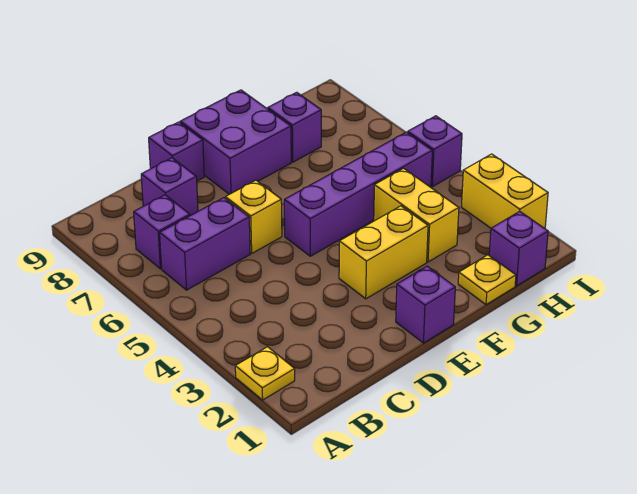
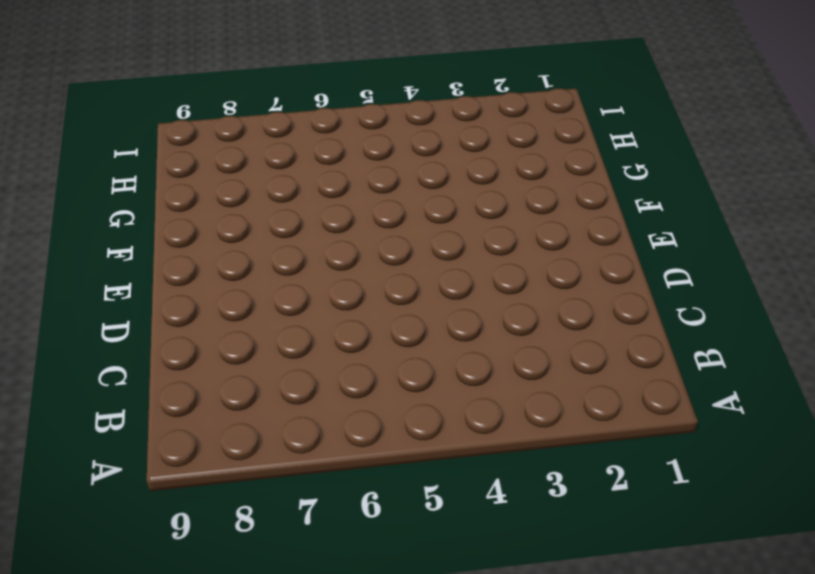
none -> yellow plate A2 level 1
none -> purple brick B6:C6 level 1
none -> purple brick B7 level 1

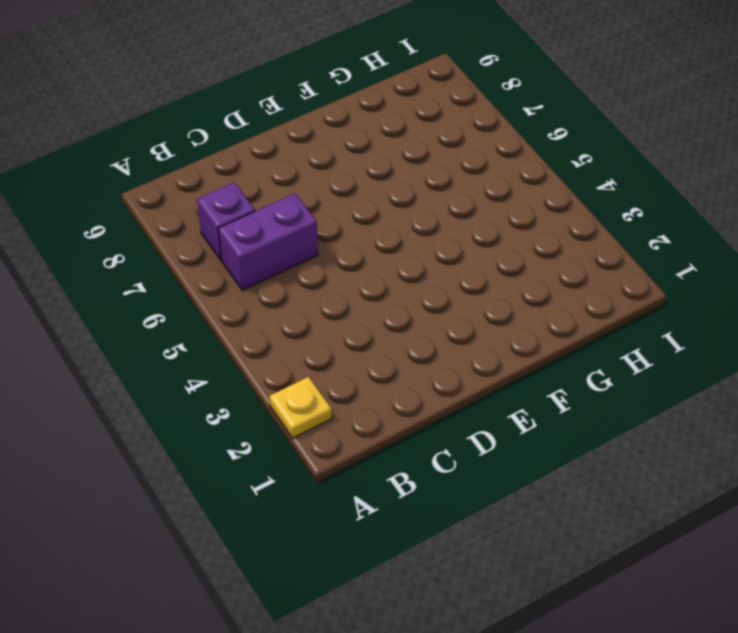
none -> purple brick C8 level 1
none -> yellow brick D6 level 1
none -> purple brick D9 level 1

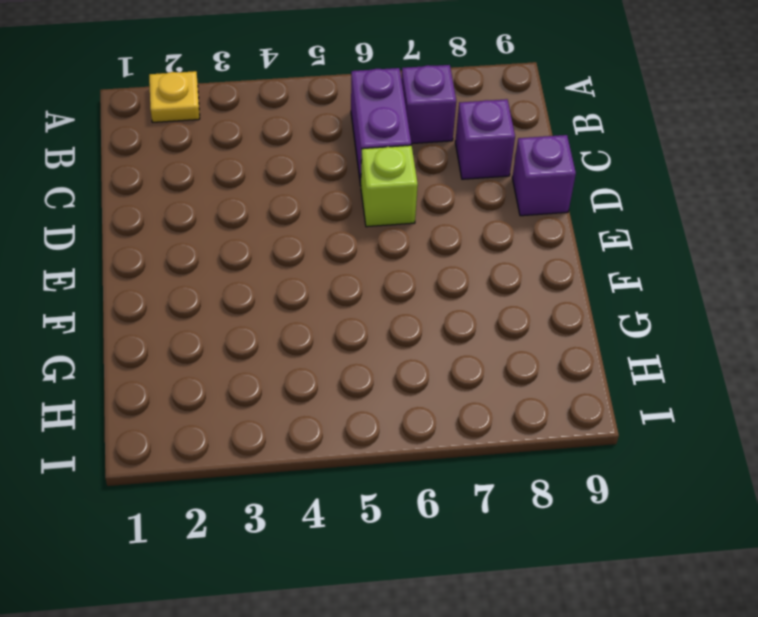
lime brick D6 level 1 -> yellow brick D6 level 1
none -> purple brick E1 level 1
none -> yellow brick E3:F3 level 1
none -> purple brick E5:H5 level 1

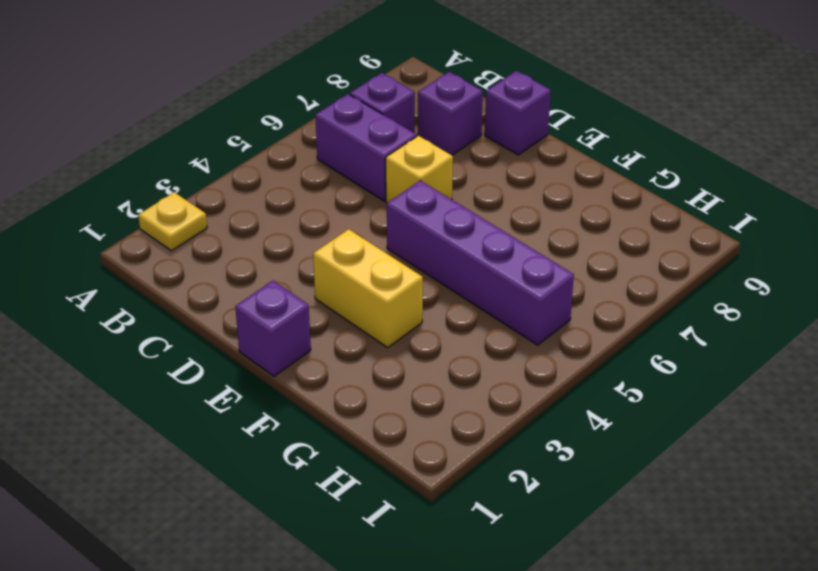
none -> purple brick E8:F9 level 1
none -> yellow plate G1 level 1
none -> yellow brick G3:G4 level 1

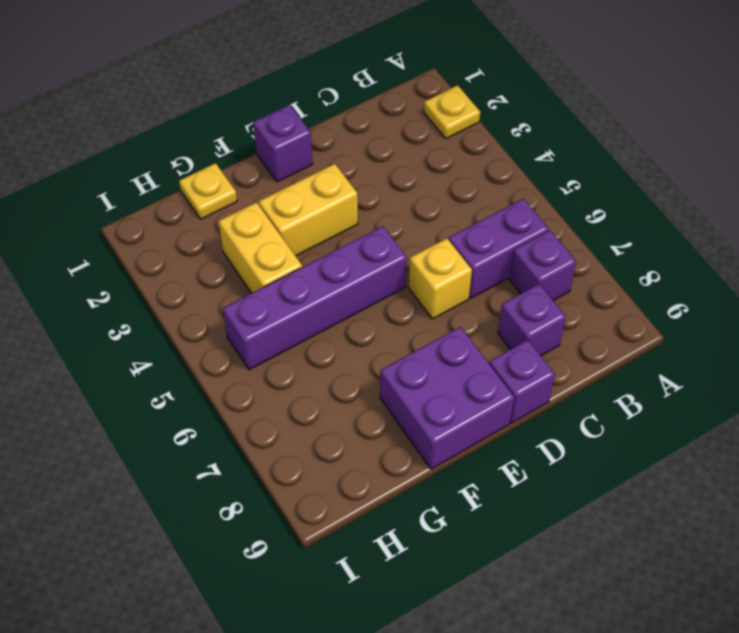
none -> purple brick G8 level 1
none -> purple brick H1 level 1
none -> yellow brick I2:I3 level 1

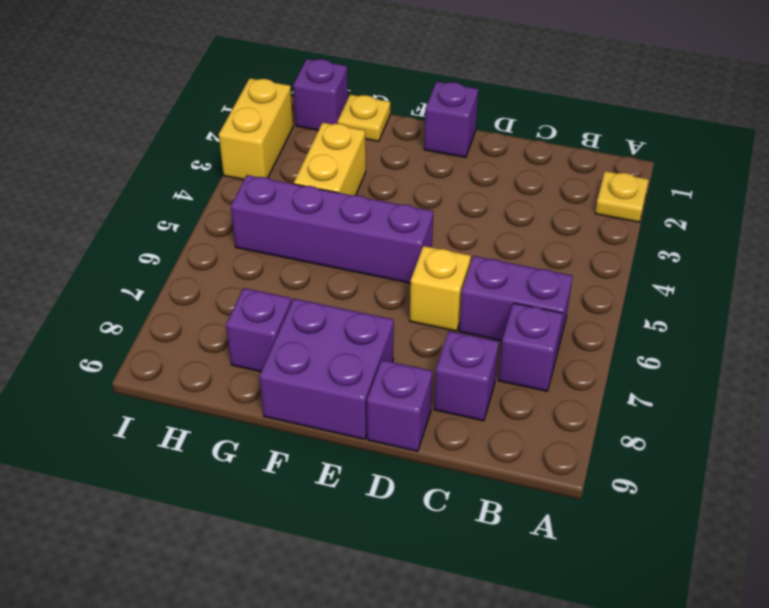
none -> yellow brick E3:F3 level 1
none -> purple brick I5 level 1

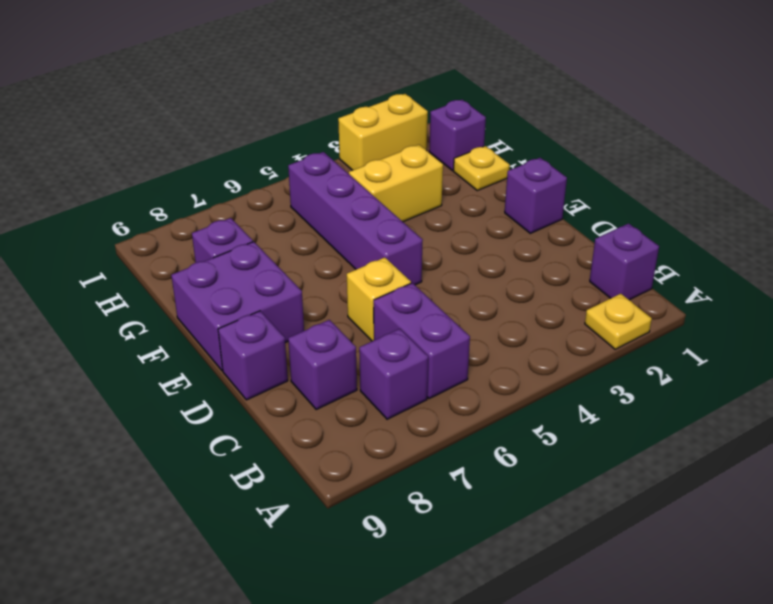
purple brick B1 level 1 -> purple brick I5 level 1
none -> yellow brick E3:F3 level 1

